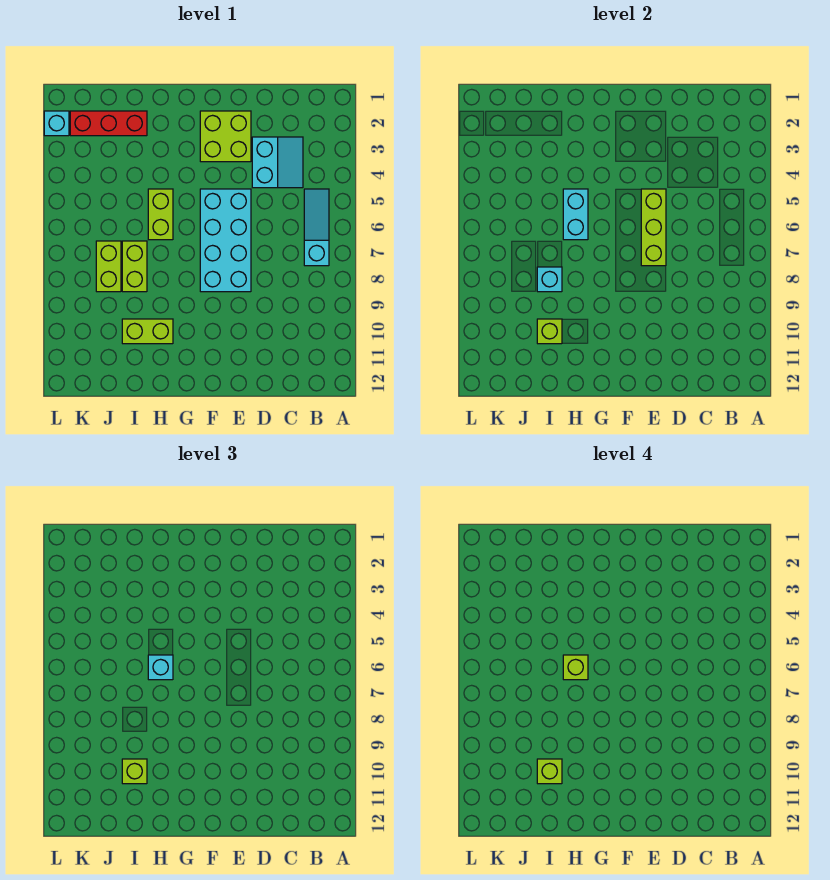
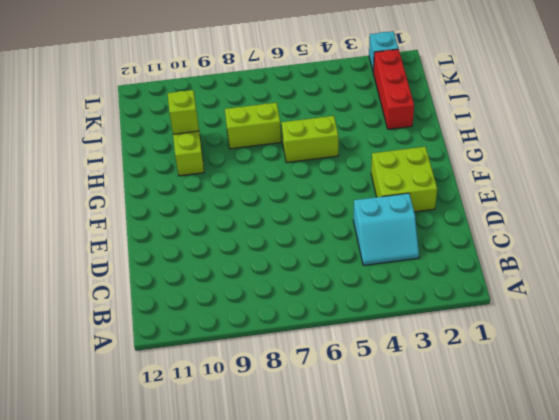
none -> cyan slope B5:B7 level 1 top 7
none -> cyan brick E5:F8 level 1
none -> lime brick J7:J8 level 1

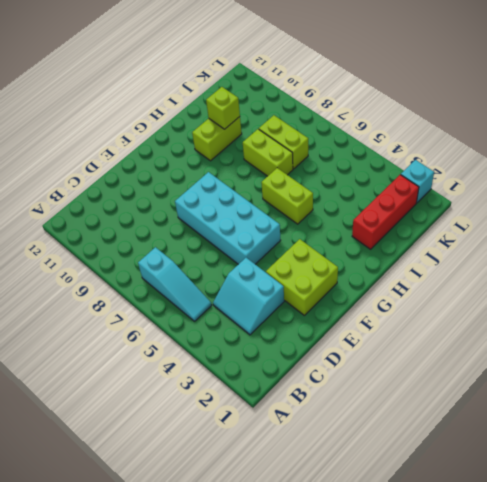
none -> lime brick E5:E7 level 2
none -> cyan brick H5:H6 level 2
none -> cyan brick I8 level 2

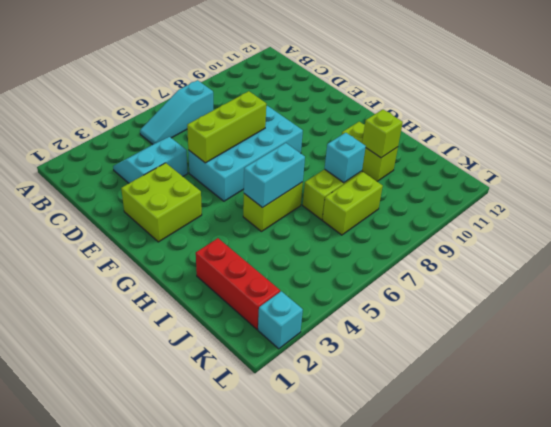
none -> cyan brick H6 level 3
none -> lime brick I10 level 3
none -> lime brick H6 level 4

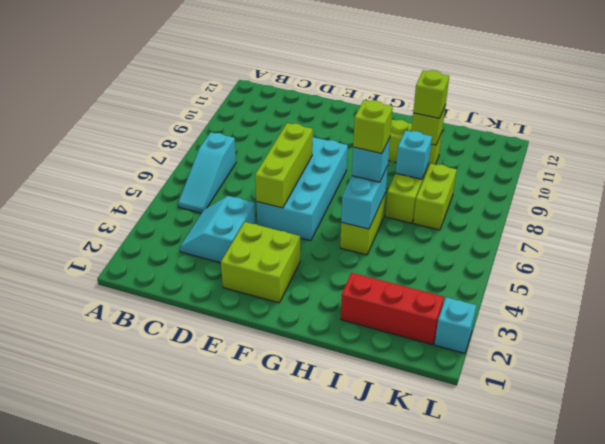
none -> lime brick I10 level 4

